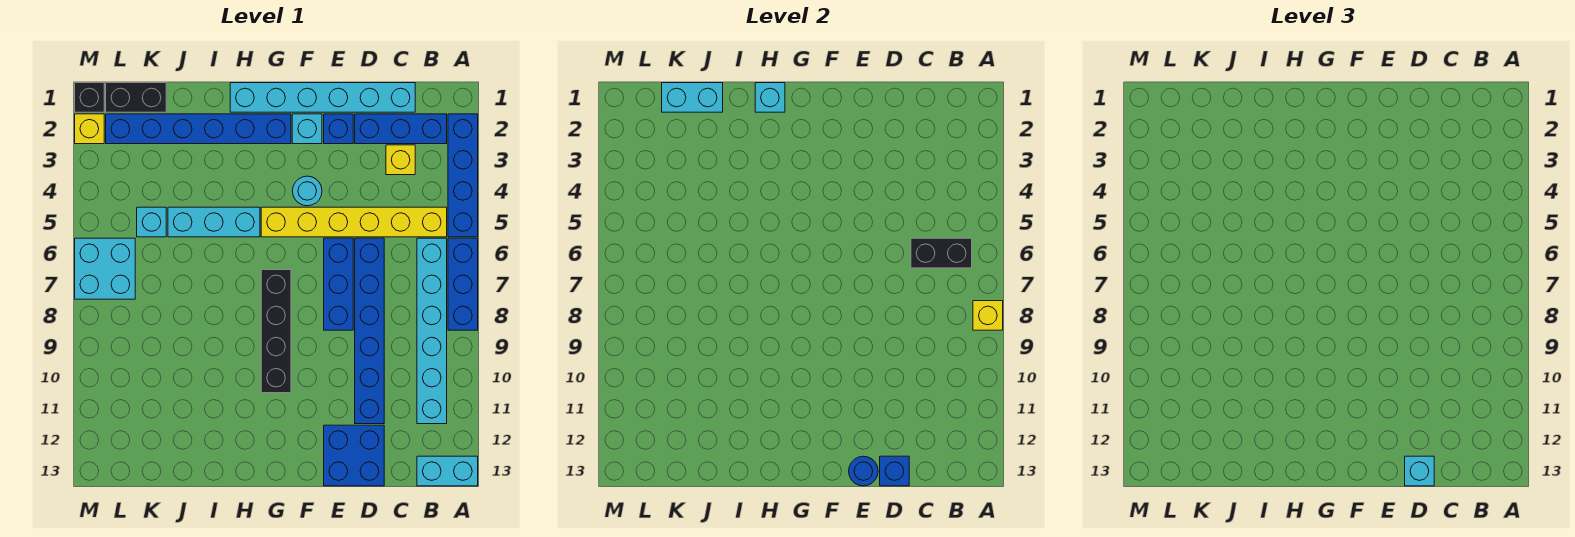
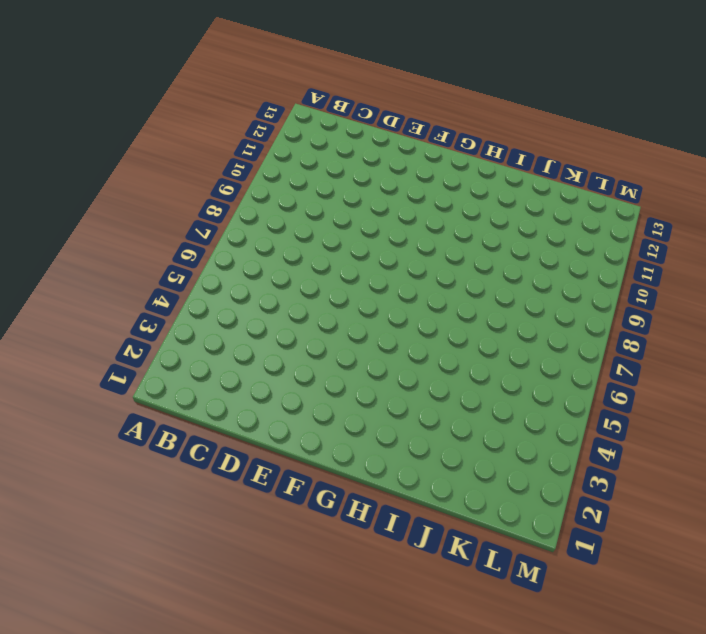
none -> blue brick A2:A5 level 1
none -> blue brick A6:A8 level 1
none -> cyan brick A13:B13 level 1

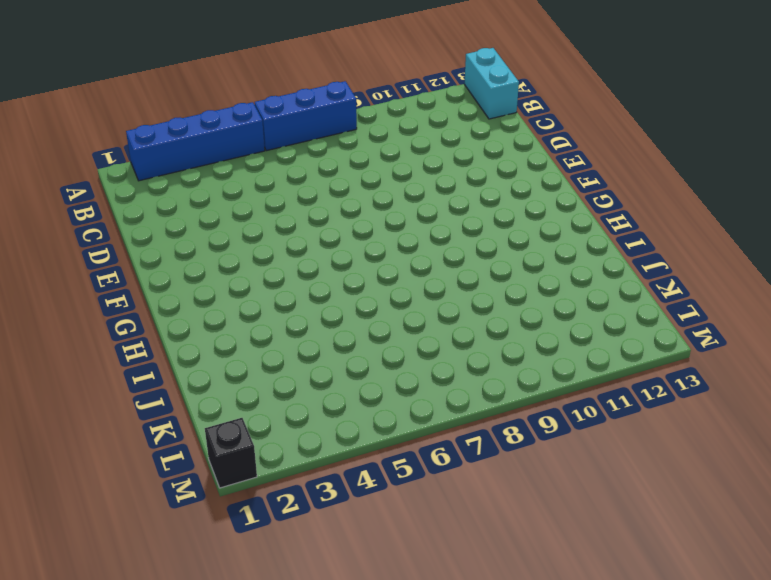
none -> blue brick B2:D2 level 1
none -> yellow brick B5:G5 level 1
none -> cyan brick B6:B11 level 1

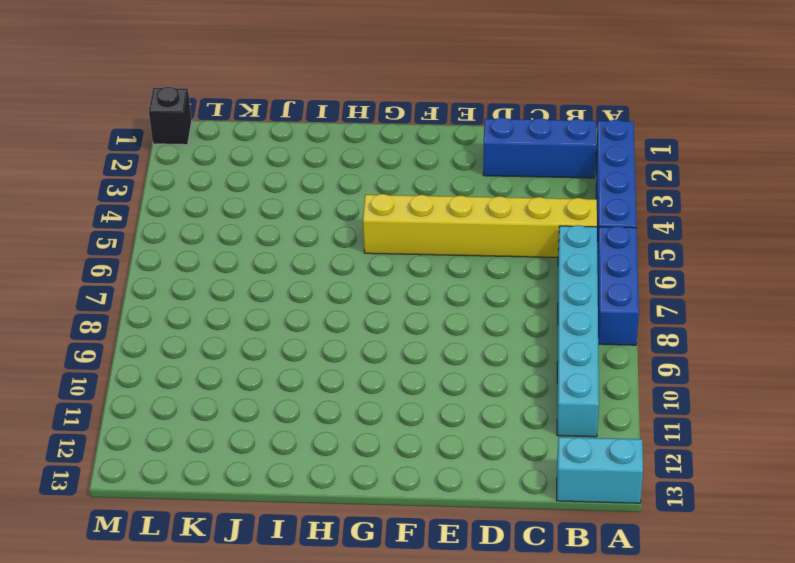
none -> cyan brick C1:H1 level 1
none -> yellow brick C3 level 1
none -> blue brick D6:D11 level 1

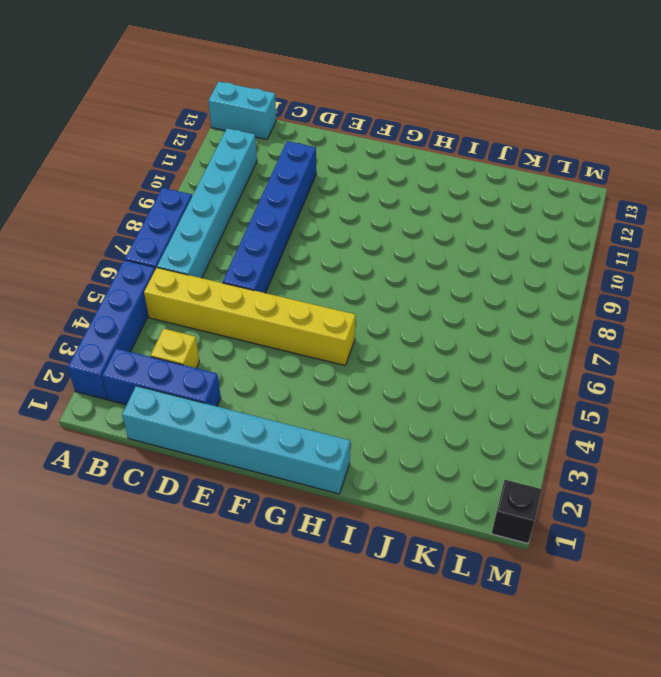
none -> blue brick D12:E13 level 1
none -> blue brick E2 level 1
none -> blue brick E6:E8 level 1

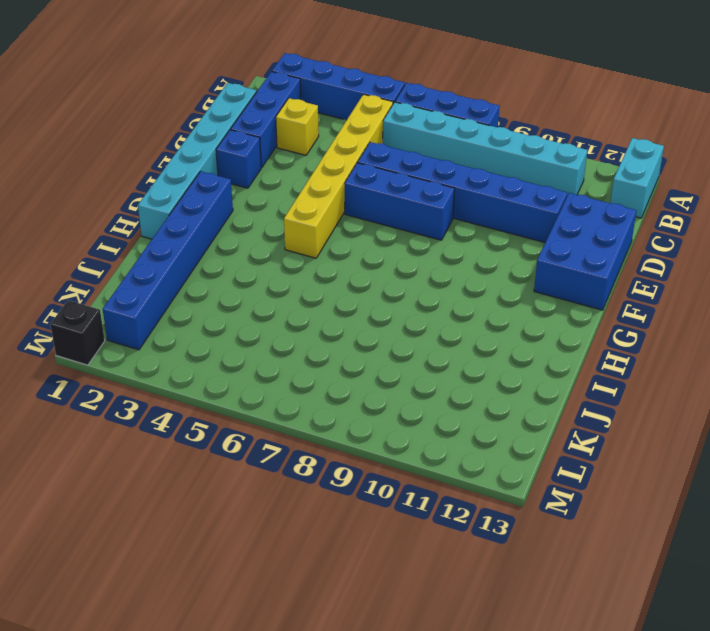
blue brick D12:F13 level 1 -> blue brick D12:E13 level 1
none -> cyan brick F2 level 1
none -> cyan round brick F4 level 1
none -> black brick G7:G10 level 1

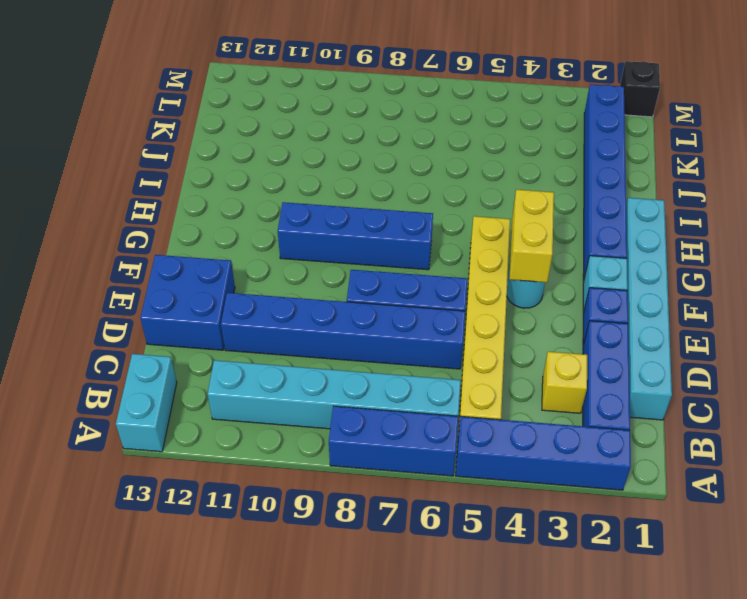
yellow brick F4:G4 level 2 -> none
blue brick G7:G10 level 1 -> black brick G7:G10 level 1
none -> cyan brick H5:J5 level 1
none -> black brick K1:L1 level 1
none -> cyan brick K5 level 1

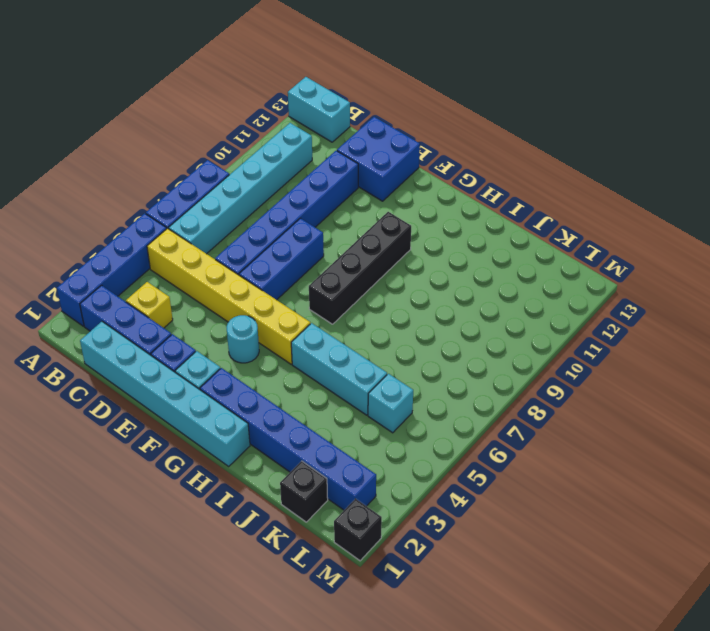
black brick K1 level 1 -> black brick K1:L1 level 1
none -> cyan brick L6:M7 level 1
none -> yellow brick M2 level 1
none -> yellow brick A8 level 2

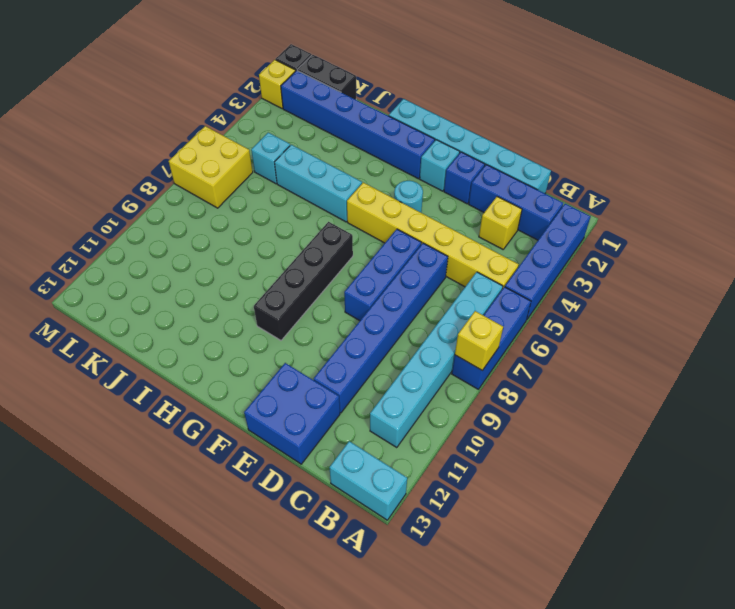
yellow brick L6:M7 level 1 -> cyan brick L6:M7 level 1
none -> black brick B6:C6 level 2
none -> blue brick D13 level 2
none -> blue round brick E13 level 2

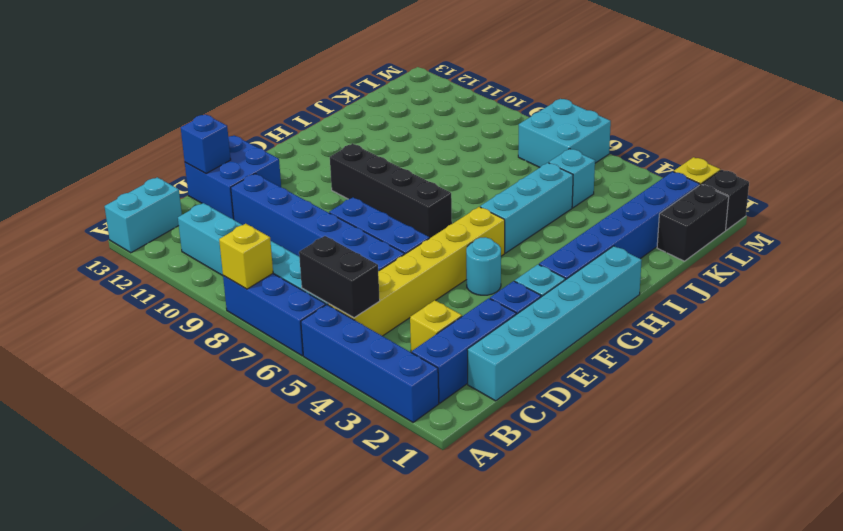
black brick B5:B6 level 2 -> black brick B6:C6 level 2
none -> blue round brick E13 level 2
none -> cyan brick H1 level 2
none -> cyan brick J1:K1 level 2

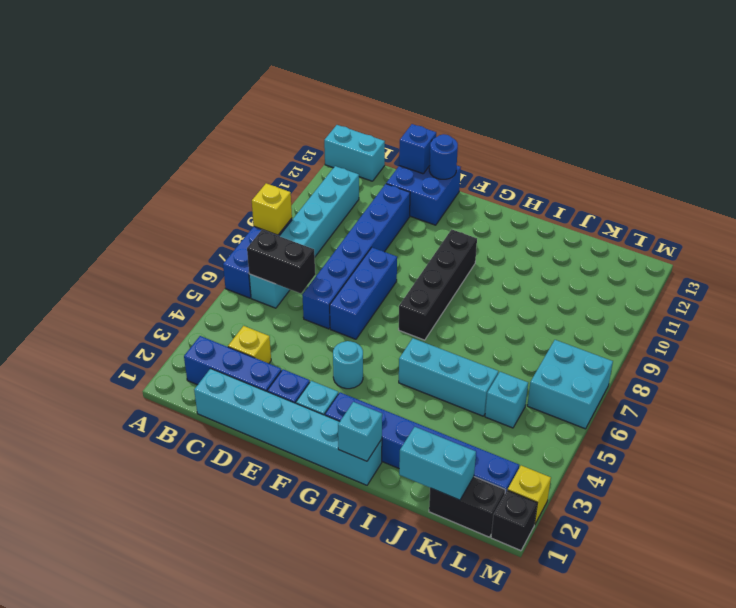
none -> blue brick A2:A5 level 1
none -> yellow brick B5:G5 level 1
none -> cyan brick D13 level 3

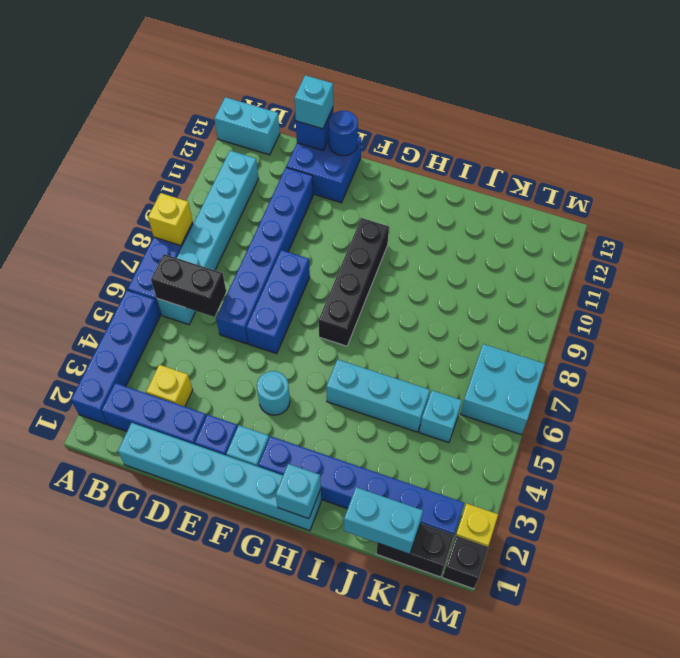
none -> yellow brick B5:G5 level 1

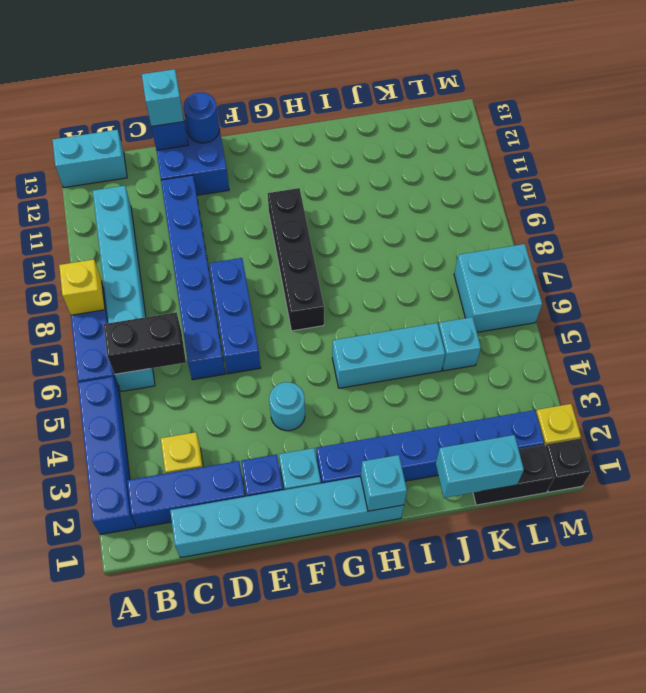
none -> yellow brick B5:G5 level 1

